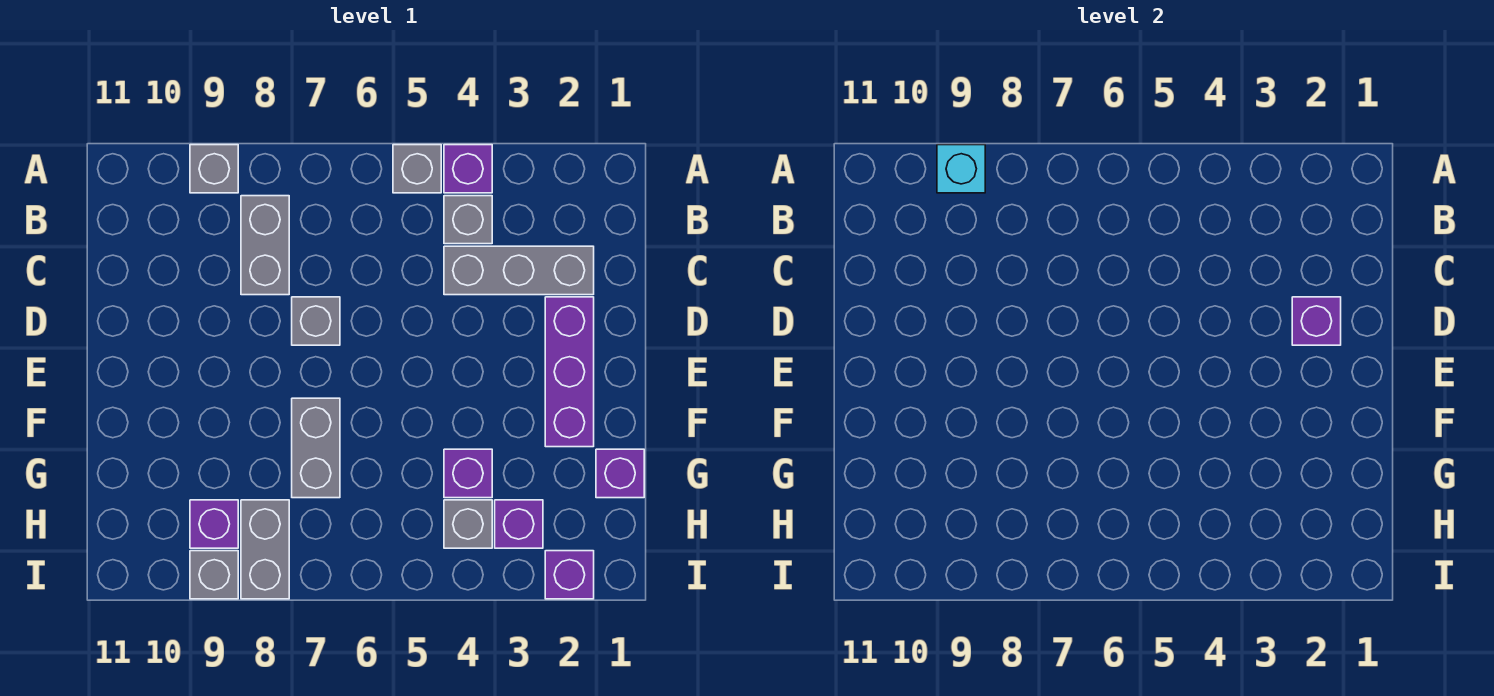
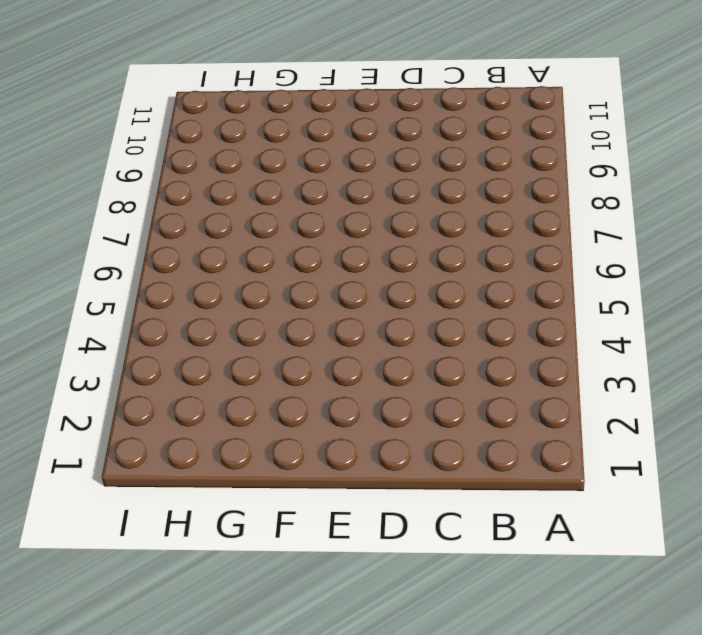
none -> purple brick A4 level 1
none -> grey brick A5 level 1
none -> grey brick A9 level 1

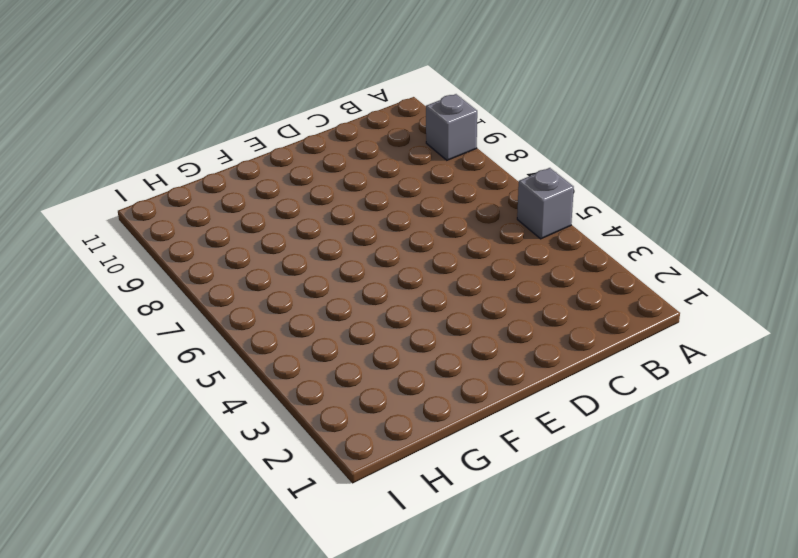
none -> purple brick A4 level 1
none -> grey brick B4 level 1
none -> grey brick B8:C8 level 1

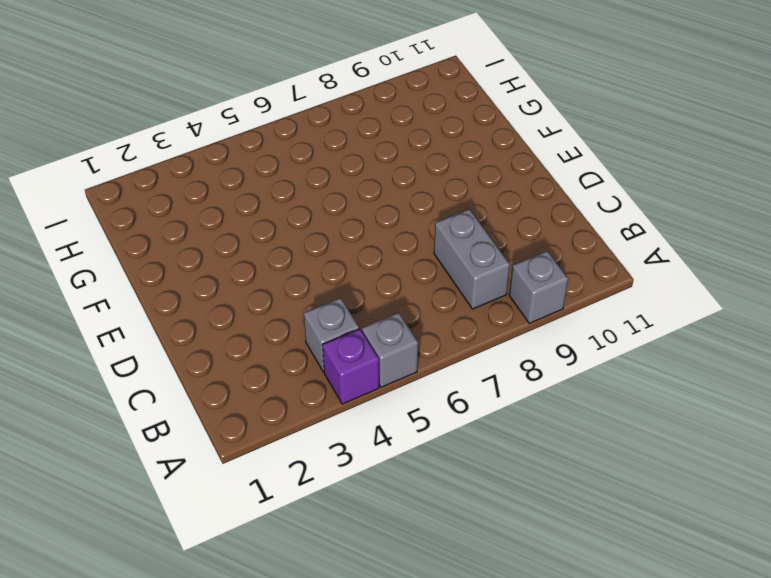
none -> grey brick C2:C4 level 1
none -> purple brick D2:F2 level 1
none -> grey brick D7 level 1

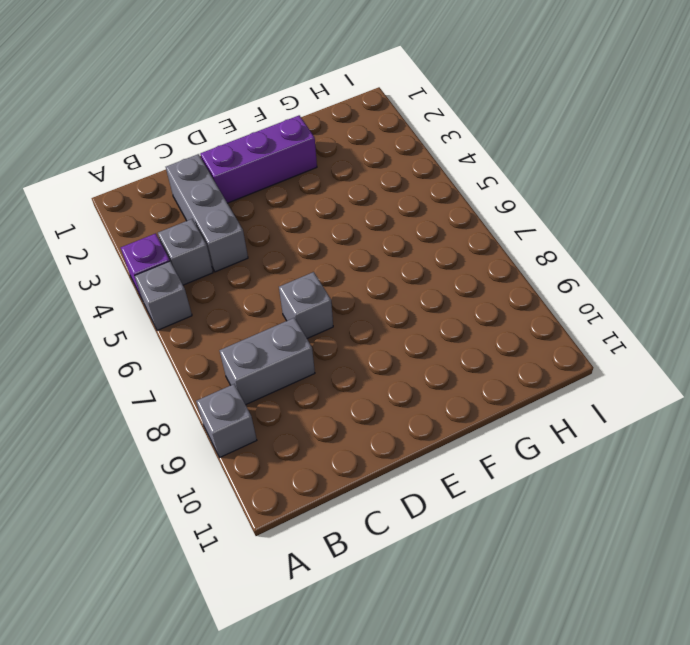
none -> grey brick F7:G7 level 1
none -> purple brick G1 level 1
none -> purple brick G4 level 1

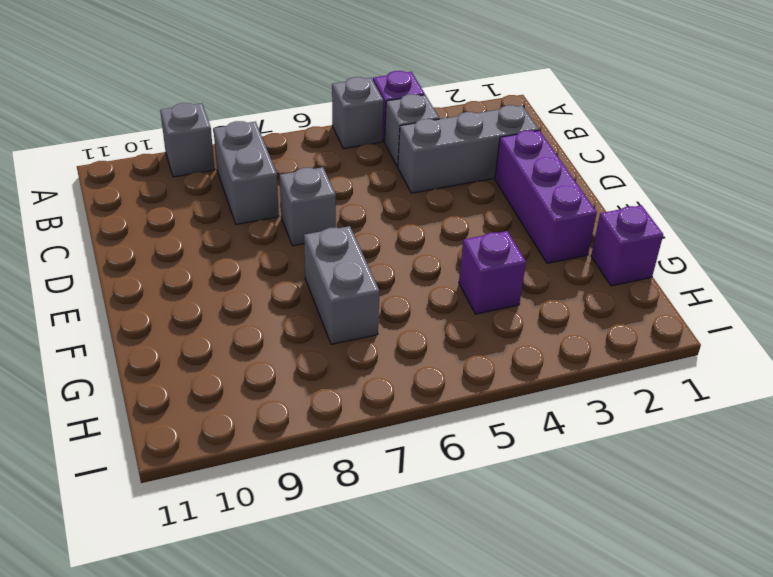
none -> purple brick H3 level 1
none -> grey brick H4 level 1
none -> grey brick H8:I8 level 1

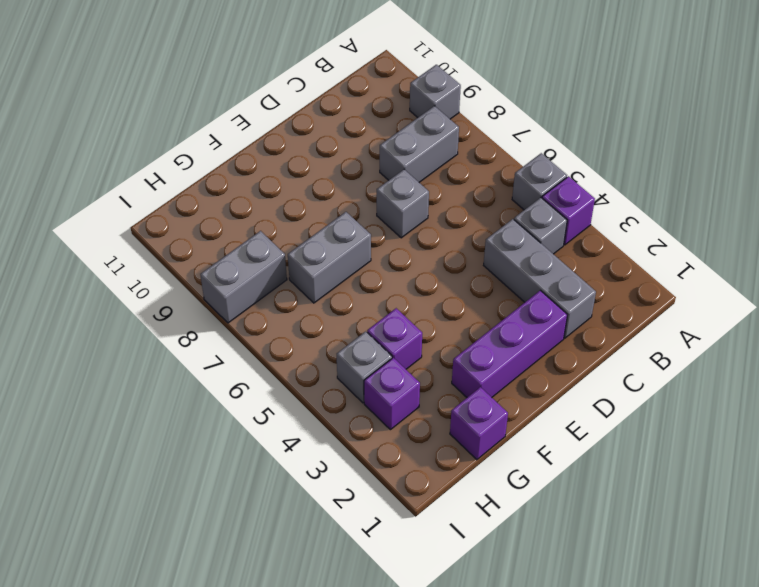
none -> purple brick H9 level 1
none -> purple brick I2 level 1
none -> grey brick I9 level 1

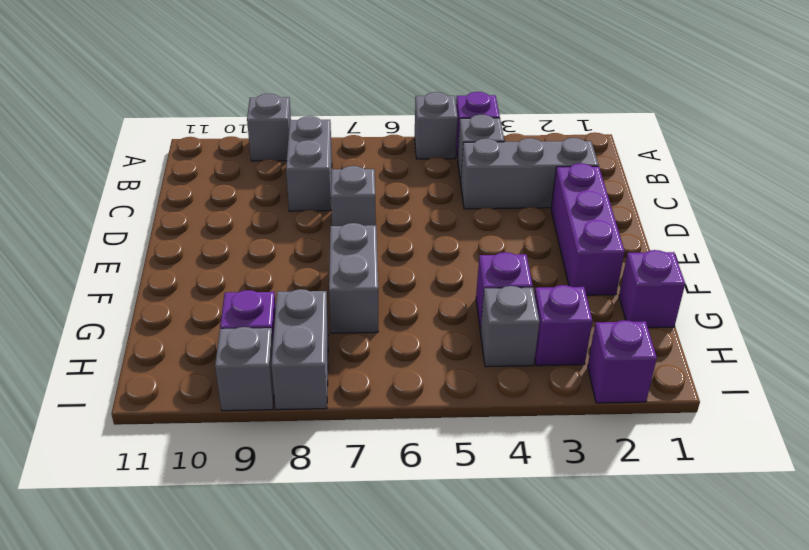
none -> cyan brick A9 level 2
none -> purple brick D2 level 2

